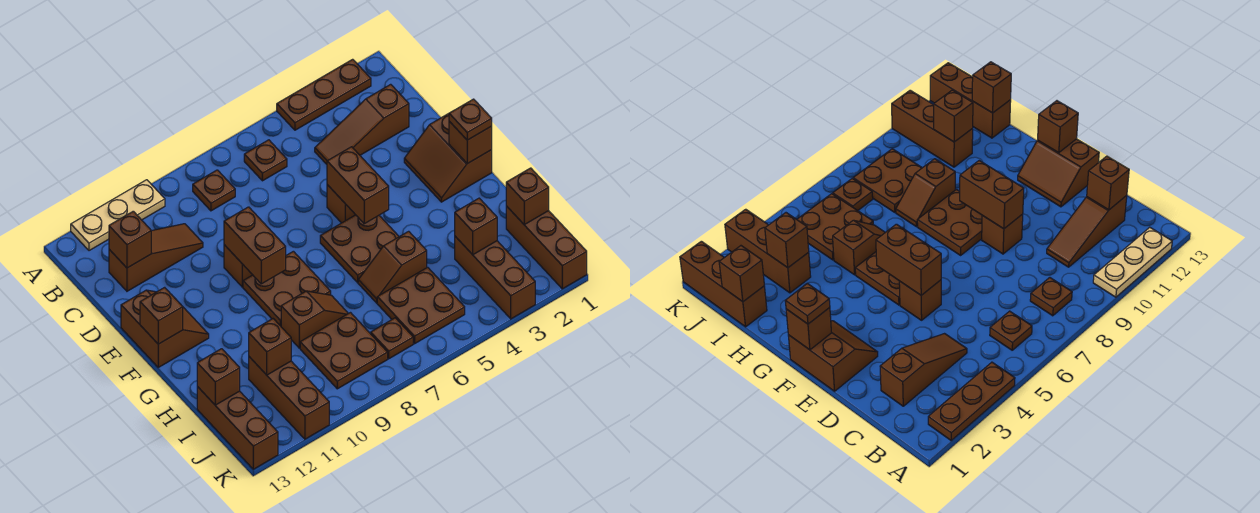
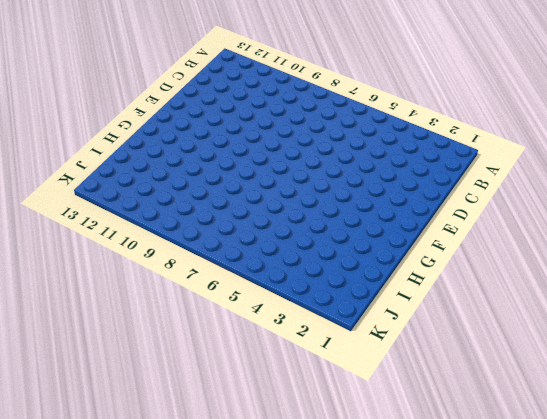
none -> brown plate A2:A4 level 1
none -> tan plate A10:A12 level 1
none -> brown plate B6 level 1
none -> brown plate B8 level 1

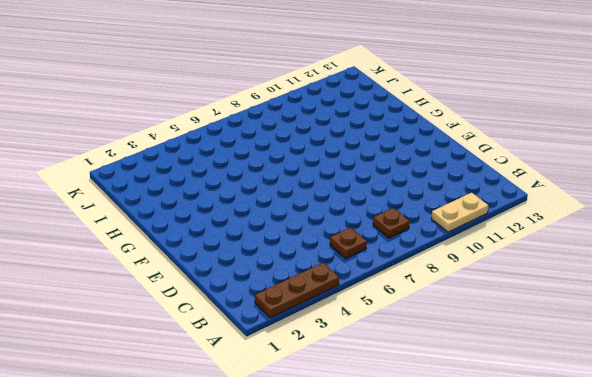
tan plate A10:A11 level 1 -> tan plate A10:A12 level 1
none -> brown slope C2:C4 level 1 top 2
none -> brown slope C10:C12 level 1 top 12
none -> brown slope E1:F2 level 1 top 1
none -> brown brick E5 level 1

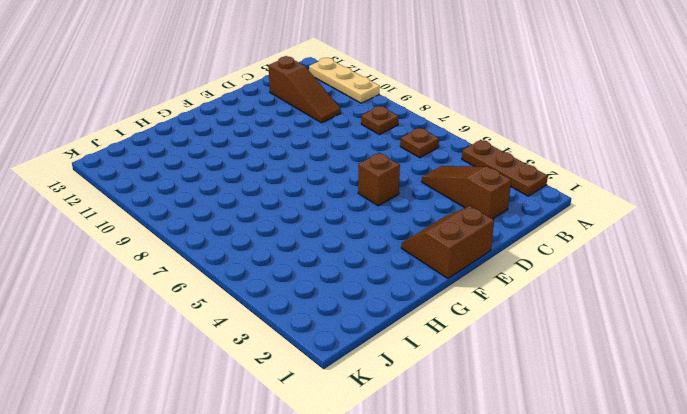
none -> brown brick E9 level 1
none -> brown slope E12:F13 level 1 top 13
none -> brown plate F5:G6 level 1
none -> brown plate F8:G9 level 1

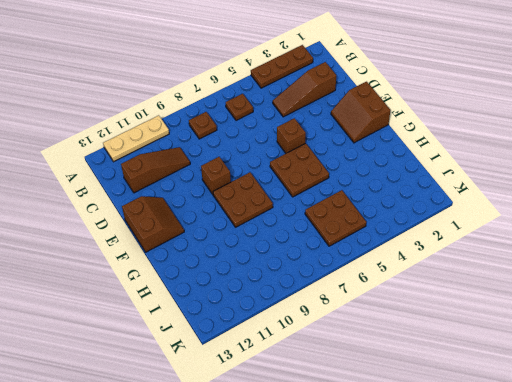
none -> brown slope H5:H6 level 1 top 5
none -> brown slope H8:H9 level 1 top 9
none -> brown brick I1:K1 level 1
none -> brown brick I3:K3 level 1

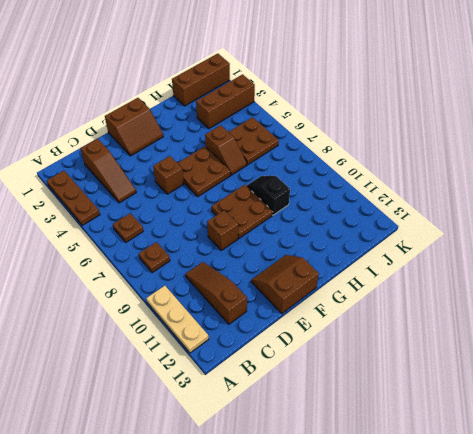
black slope H8:H9 level 1 top 9 -> brown slope H8:H9 level 1 top 9
none -> brown plate I8:J9 level 1
none -> brown brick I11:K11 level 1
none -> brown brick I13:K13 level 1
none -> brown plate J7 level 1

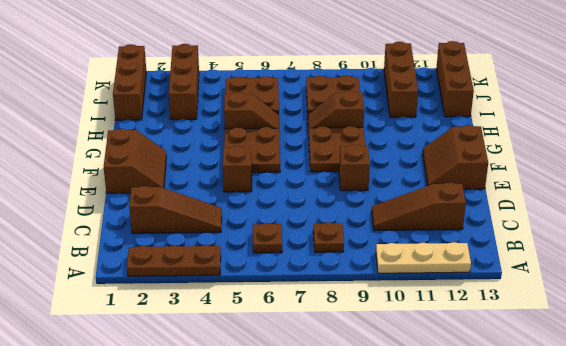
none -> brown plate J7 level 1
none -> brown brick C12 level 2
none -> brown brick E5:F5 level 2
none -> brown brick E9:F9 level 2

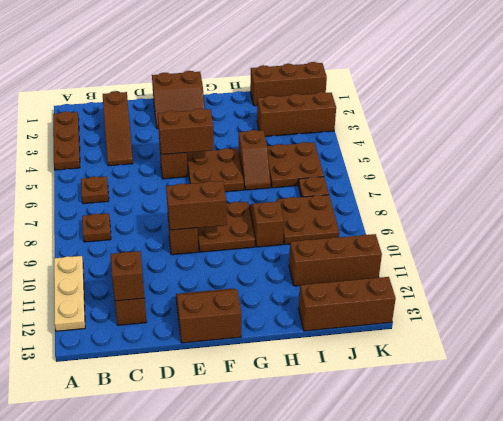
none -> brown brick F1 level 2
none -> brown brick F13 level 2
none -> brown brick I1 level 2
none -> brown brick I3 level 2

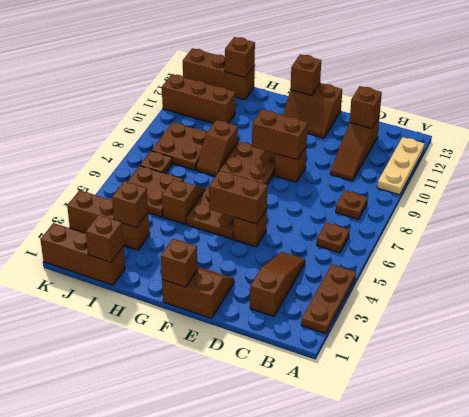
none -> brown brick I11 level 2
none -> brown plate F1 level 3

